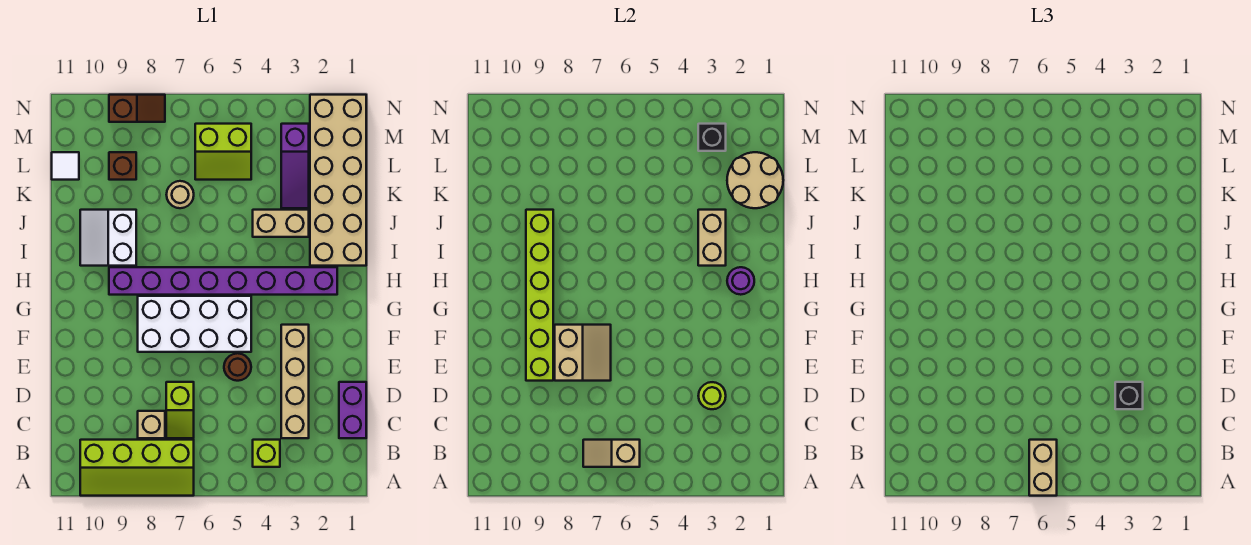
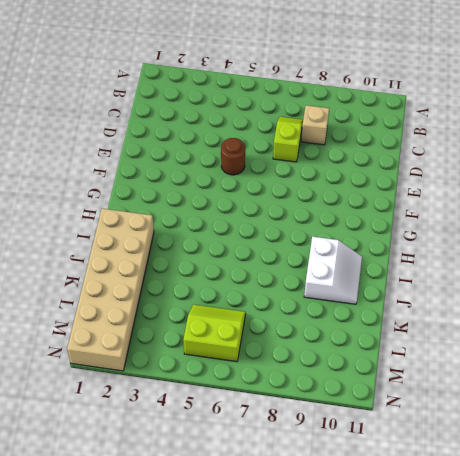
none -> lime slope A7:B10 level 1 top B
none -> lime brick B4 level 1
none -> purple brick C1:D1 level 1

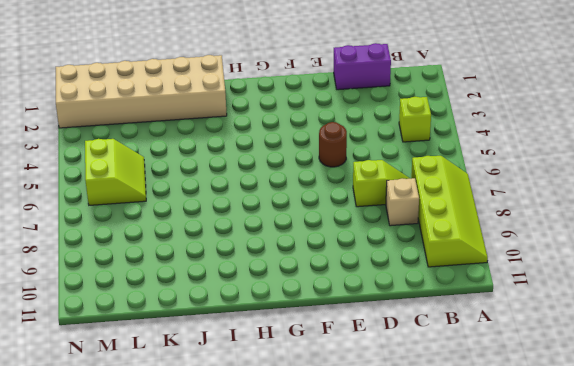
none -> tan brick C3:F3 level 1
none -> white brick F5:G8 level 1
none -> purple brick H2:H9 level 1

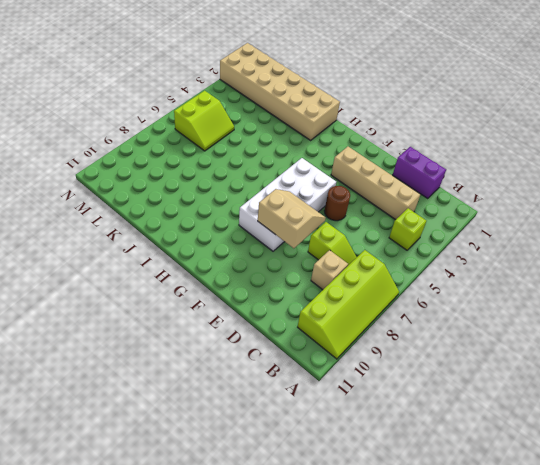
none -> purple brick H2:H9 level 1
none -> white slope I9:J10 level 1 top 9
none -> tan brick J3:J4 level 1

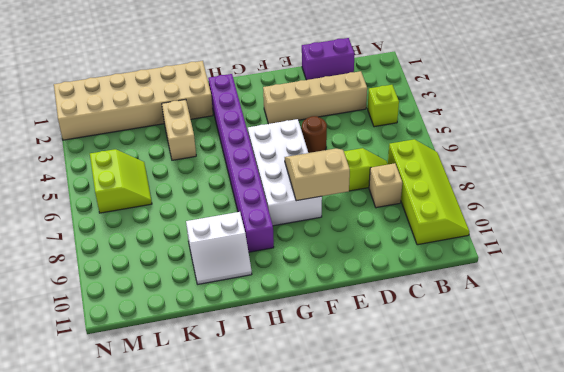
none -> purple slope K3:M3 level 1 top M
none -> tan round brick K7 level 1
none -> brown brick L9 level 1

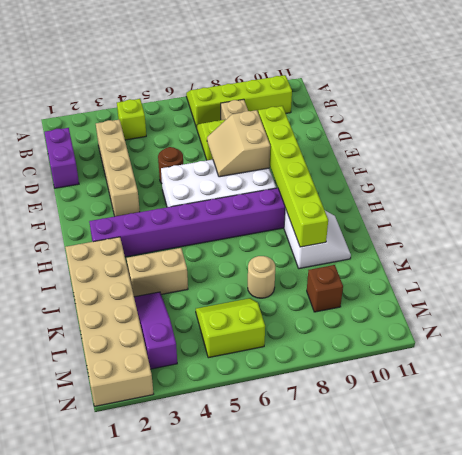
none -> white tile L11 level 1
none -> brown slope N8:N9 level 1 top 9
none -> tan slope B6:B7 level 2 top 6

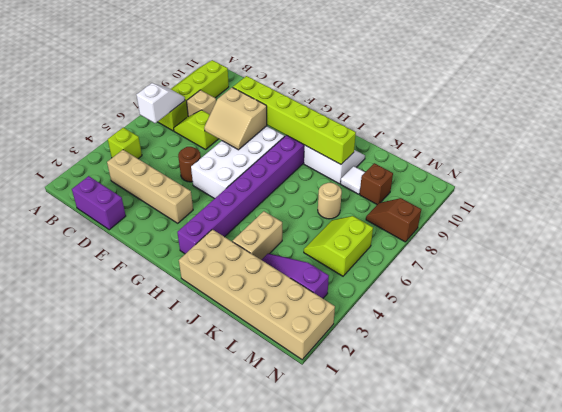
white slope B6:B7 level 2 top 6 -> tan slope B6:B7 level 2 top 6
white tile K9 level 1 -> white tile L11 level 1
brown slope M8:N8 level 1 top N -> brown slope N8:N9 level 1 top 9
none -> lime round brick D3 level 2
none -> purple round brick H2 level 2
none -> tan brick I3:J3 level 2

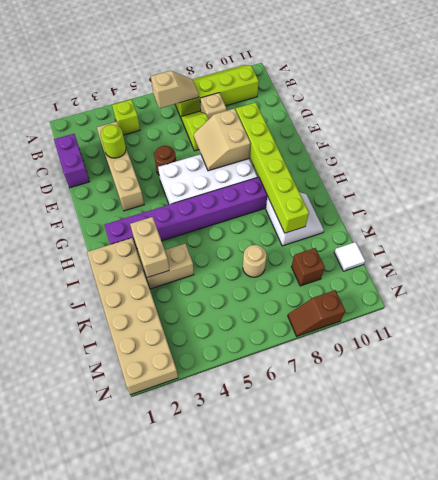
none -> purple slope K3:M3 level 1 top M
none -> lime slope L5:M6 level 1 top M
none -> purple round brick H2 level 2

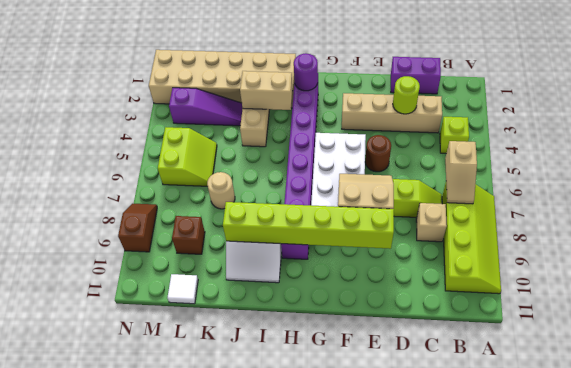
none -> tan round brick K1:L2 level 2
none -> black brick M3 level 2
none -> tan brick A6:B6 level 3

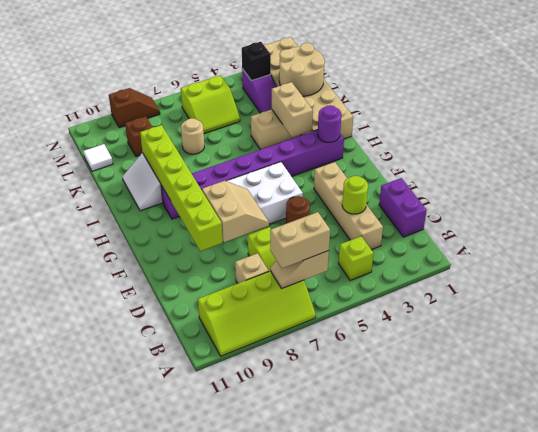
tan brick B6:B7 level 3 -> tan brick A6:B6 level 3
none -> black brick D3 level 3

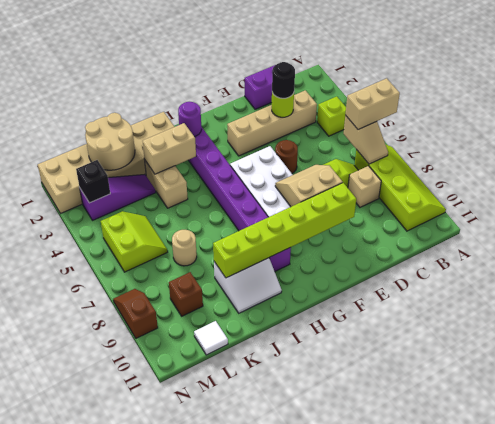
black round brick D3 level 3 -> black brick D3 level 3

